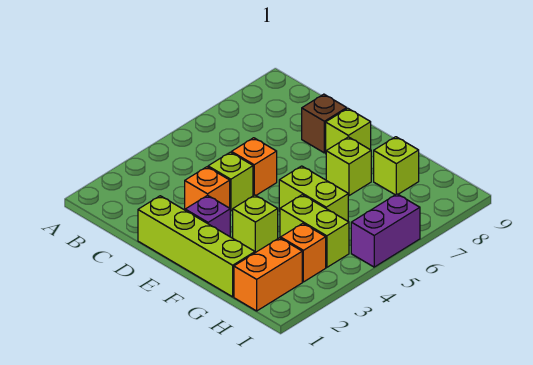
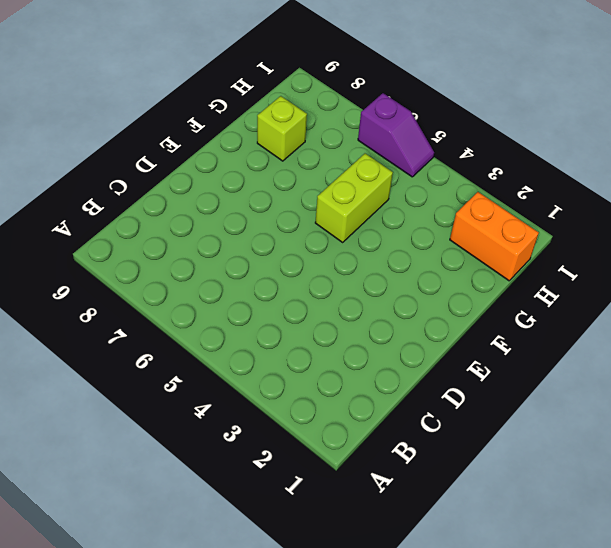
purple slope I5:I6 level 1 top 6 -> purple brick I5:I6 level 1
none -> lime brick D1:G1 level 1
none -> orange brick D3 level 1
none -> lime brick D4 level 1

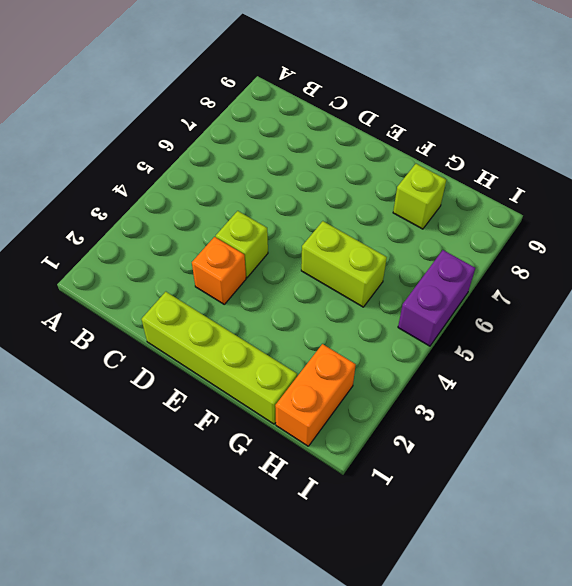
none -> orange brick D5 level 1
none -> brown brick D8 level 1
none -> purple brick E2 level 1

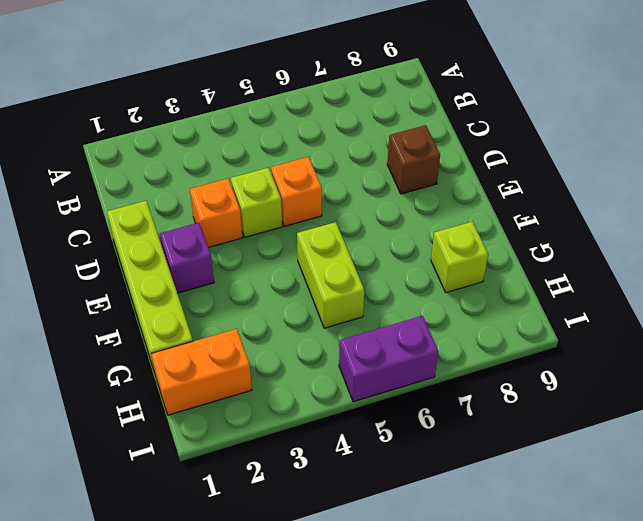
none -> lime brick E8 level 1
none -> lime brick F3 level 1
none -> lime brick F7 level 1

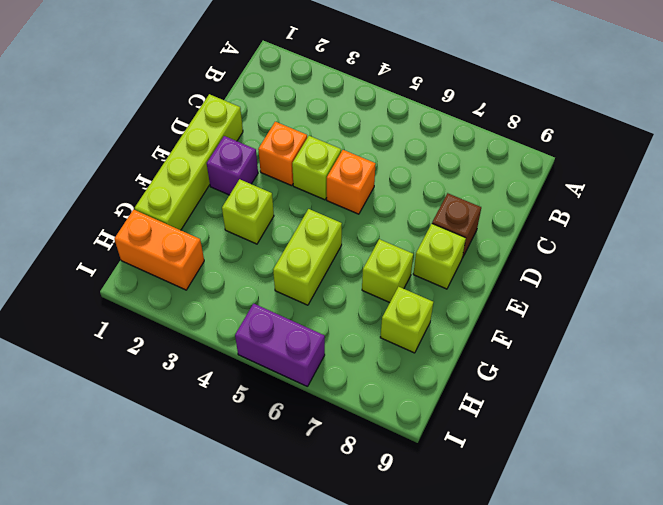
none -> lime brick G4:H4 level 1
none -> orange brick H3 level 1

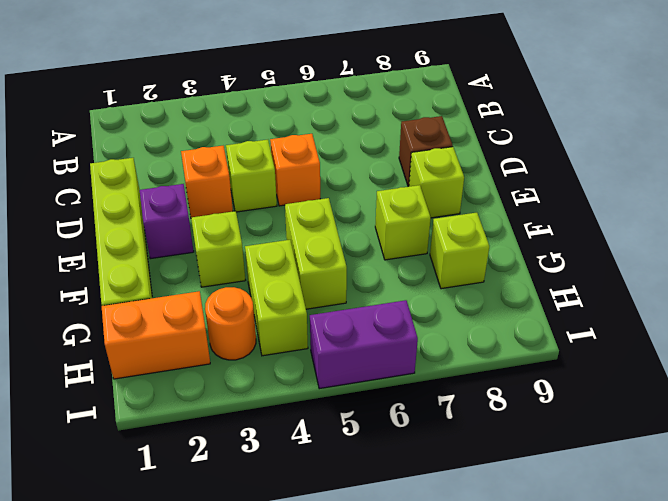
orange round brick H3 level 1 -> orange brick H3 level 1

